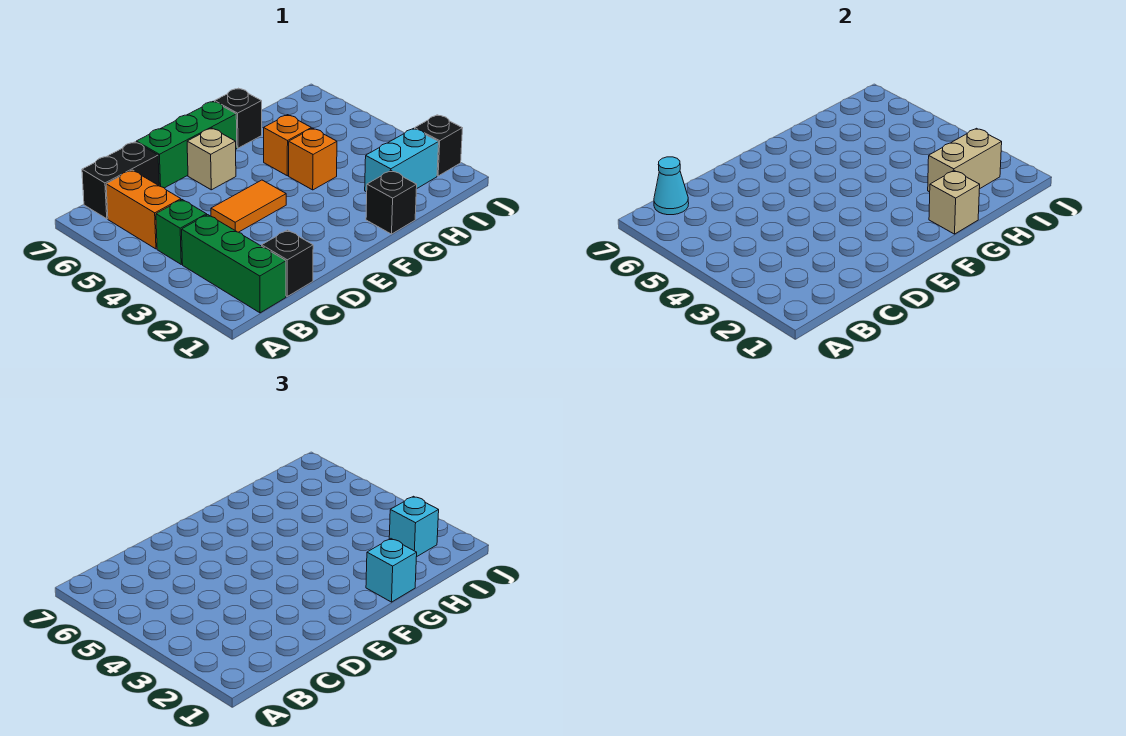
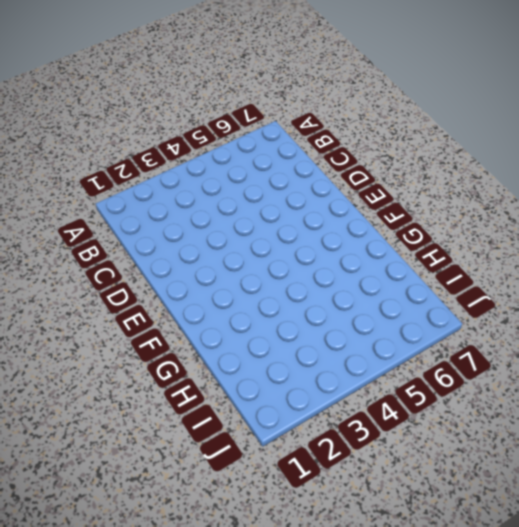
none -> green brick B1:B3 level 1
none -> green brick B4 level 1
none -> orange brick B5:B6 level 1

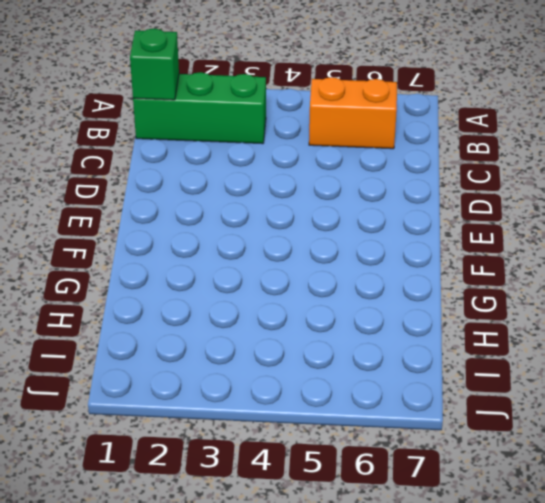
green brick B1 level 2 -> green brick B4 level 1
none -> black brick B7:C7 level 1
none -> black brick C1 level 1
none -> orange tile D4:E4 level 1

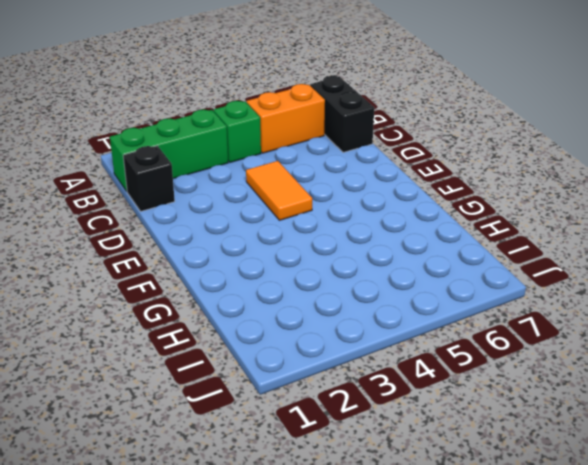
none -> green brick D7:F7 level 1
none -> tan brick E6 level 1
none -> black brick G1 level 1

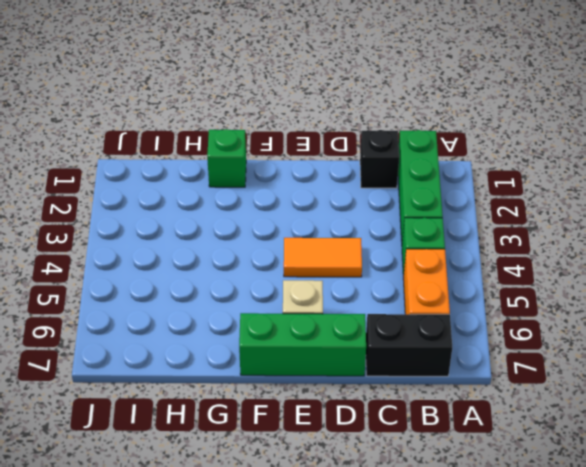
green brick G1 level 1 -> black brick G1 level 1
none -> orange brick G4 level 1
none -> orange brick G5 level 1
none -> black brick G7 level 1

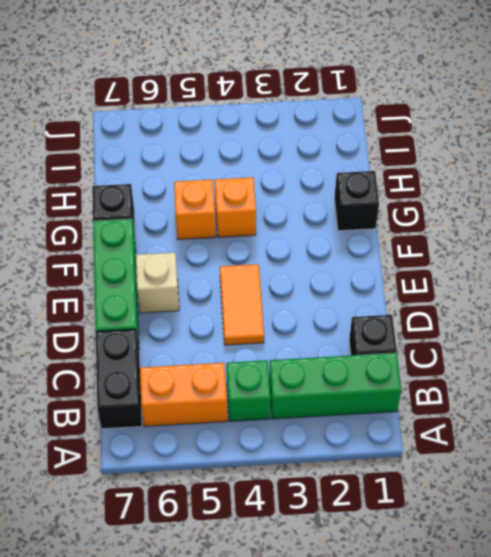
none -> cyan brick H2:I2 level 1
none -> black brick J2 level 1
none -> cyan cone B7 level 2

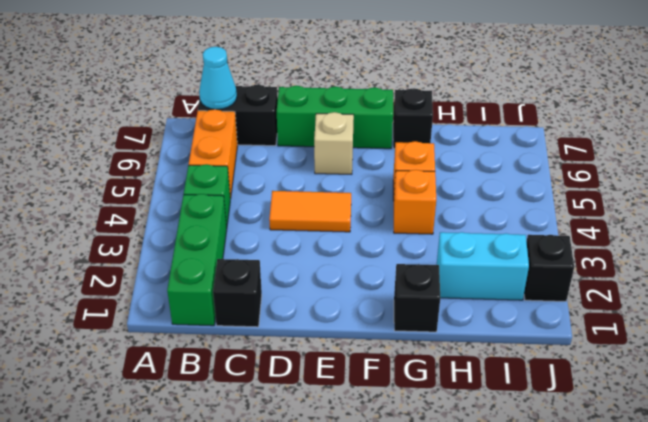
none -> tan brick G1 level 2
none -> tan brick H2:I2 level 2
none -> cyan brick G1 level 3

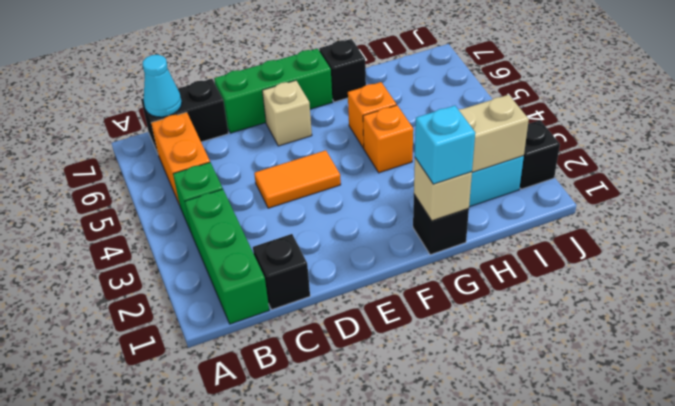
none -> cyan brick I2 level 3

